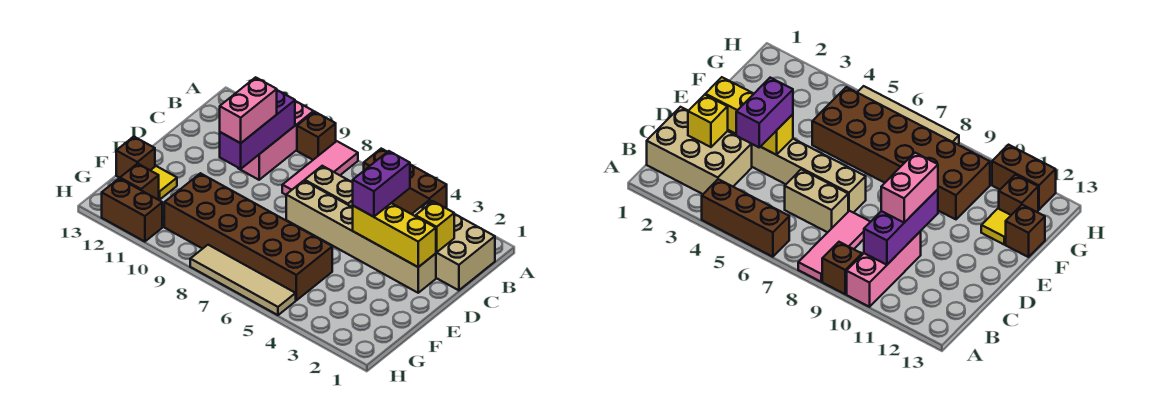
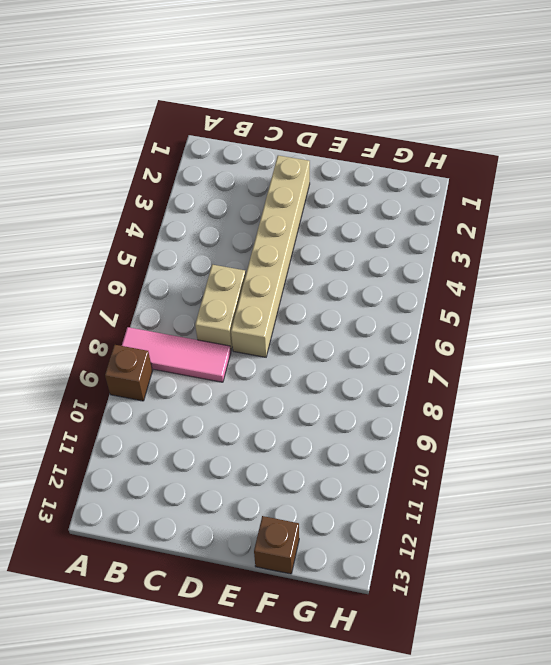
none -> brown brick A4:A6 level 1
none -> pink brick A10:C10 level 1
none -> tan brick B1:C3 level 1

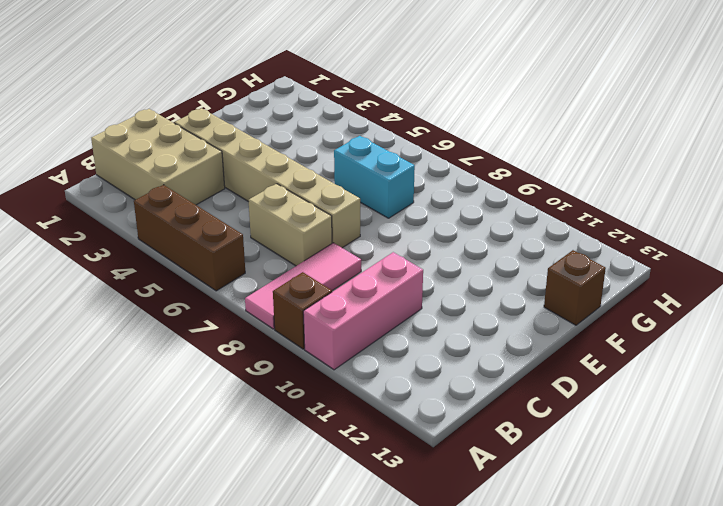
cyan brick F6:F7 level 1 -> brown brick F5:G10 level 1
none -> yellow tile F12 level 1
none -> brown brick G12 level 1
none -> tan tile H5:H8 level 1

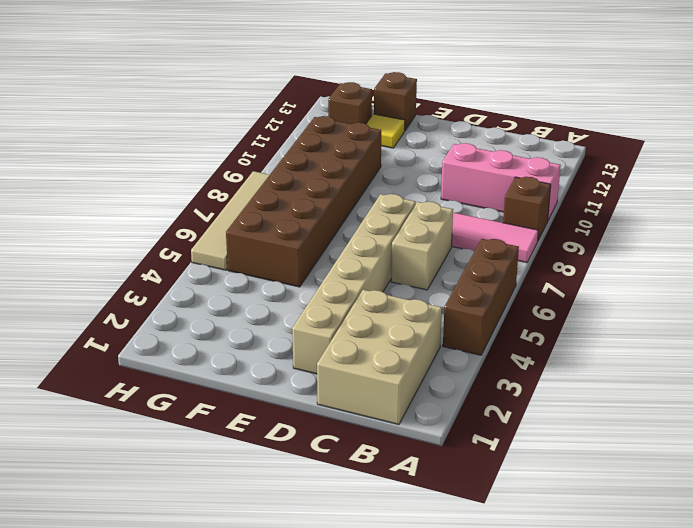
none -> brown brick H11:H12 level 1
none -> purple brick B10:D10 level 2
none -> yellow brick C2 level 2

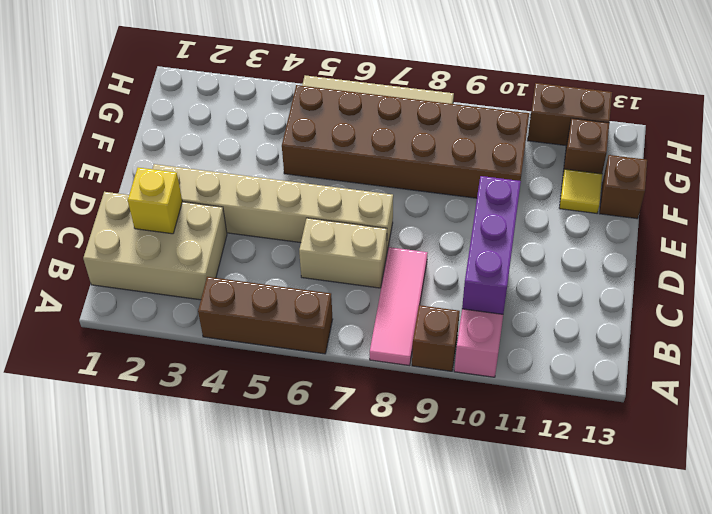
none -> yellow brick D2:D4 level 2
none -> purple brick C4:D4 level 3
none -> pink brick C10:D10 level 3

